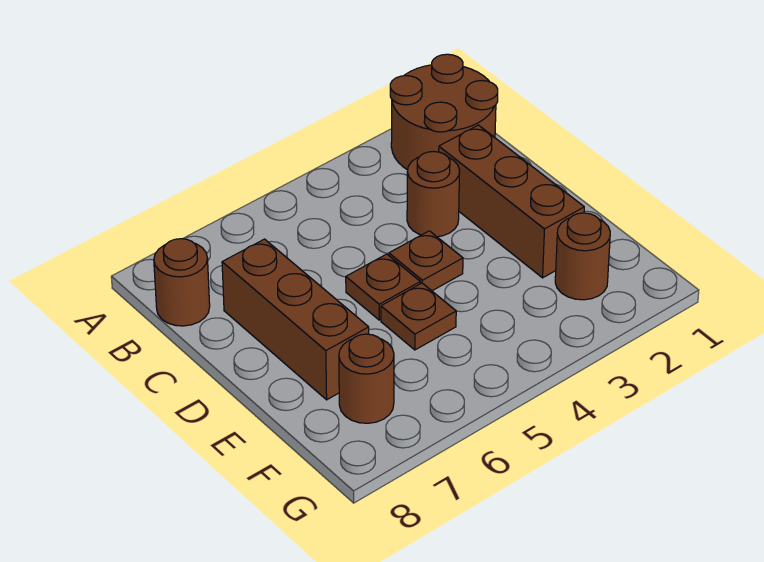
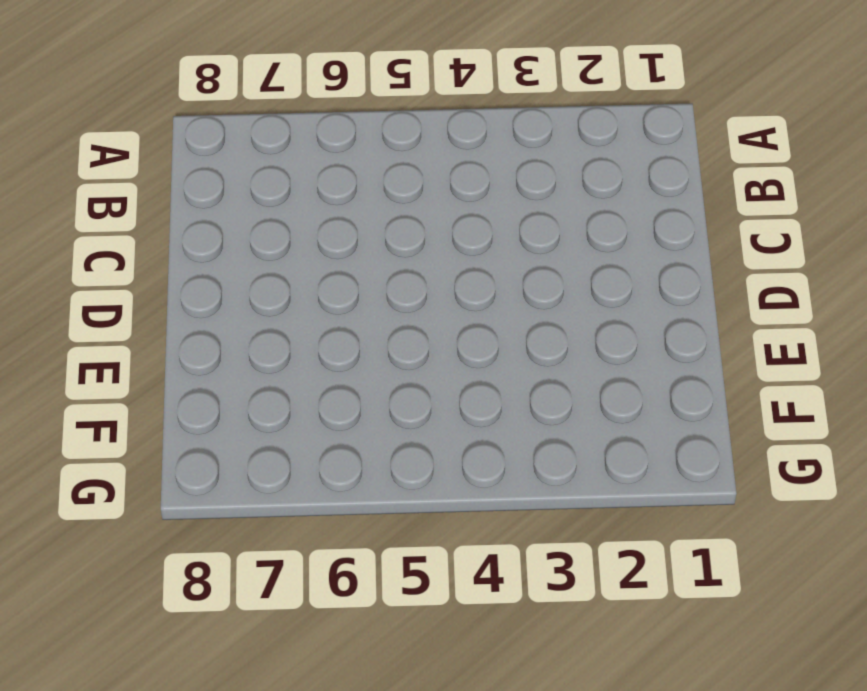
none -> brown round brick A1:B2 level 1
none -> brown round brick B8 level 1

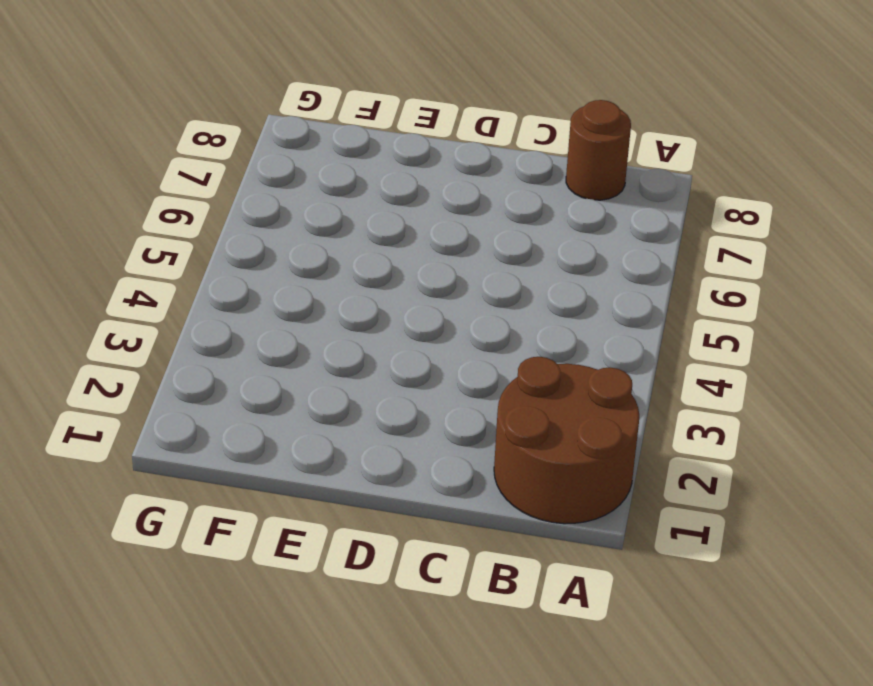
none -> brown brick C2:E2 level 1
none -> brown round brick C3 level 1

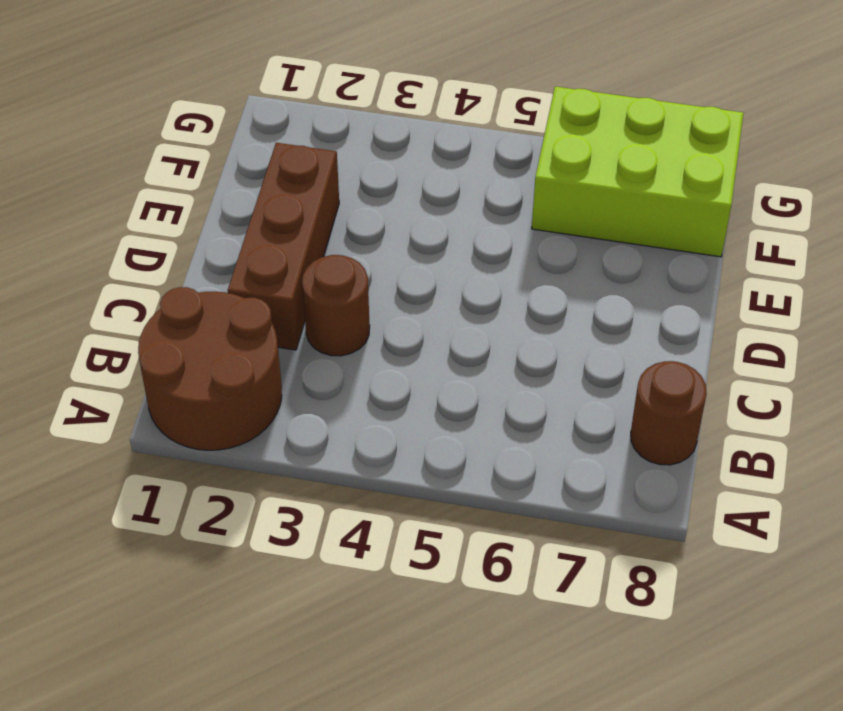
lime brick F6:G8 level 1 -> brown round brick F7 level 1
none -> brown brick C7:E7 level 1
none -> brown plate D4 level 1

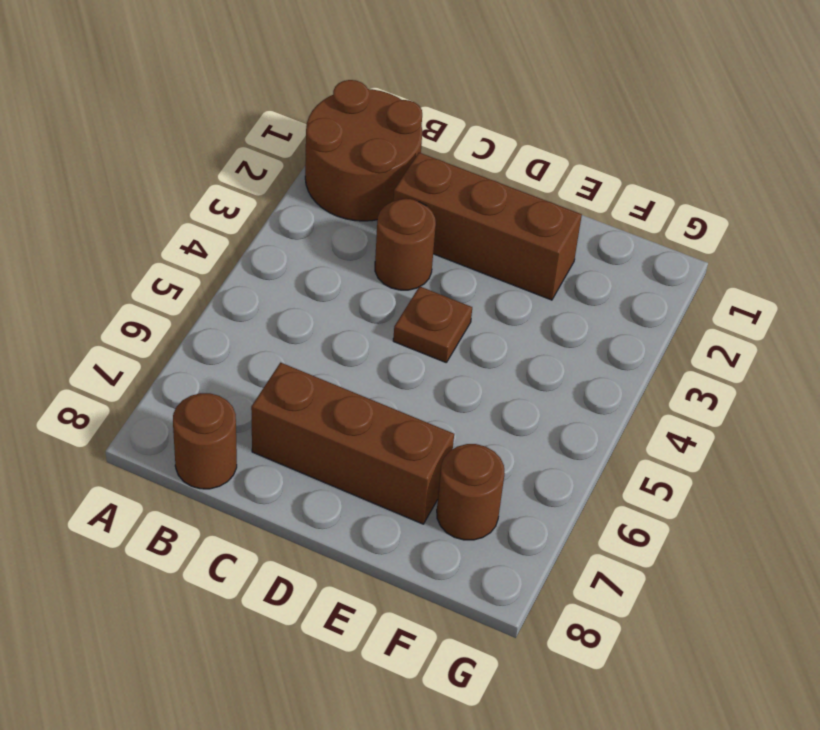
none -> brown plate D5 level 1
none -> brown plate E5 level 1

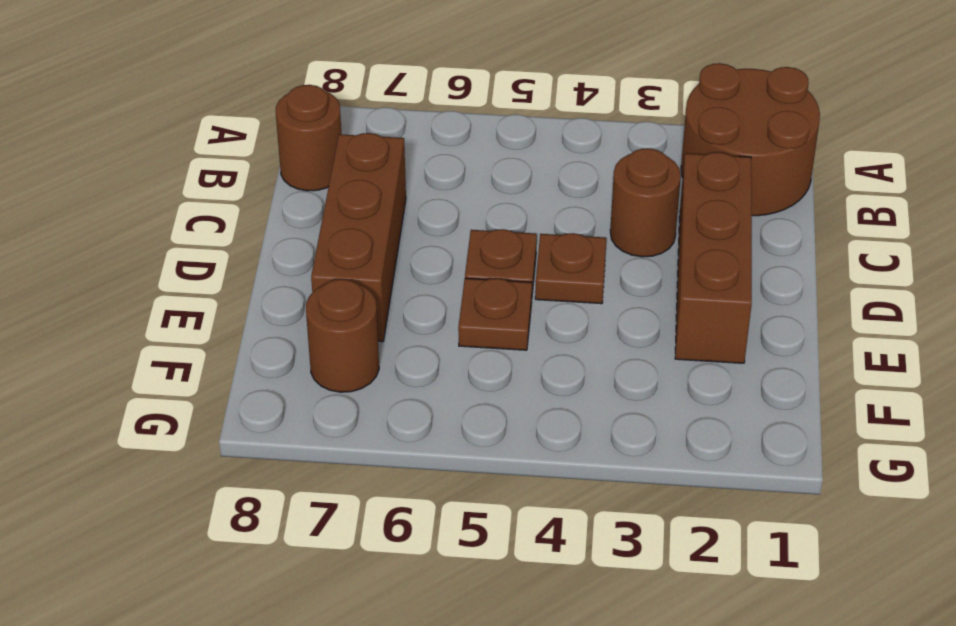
none -> brown round brick F2 level 1

